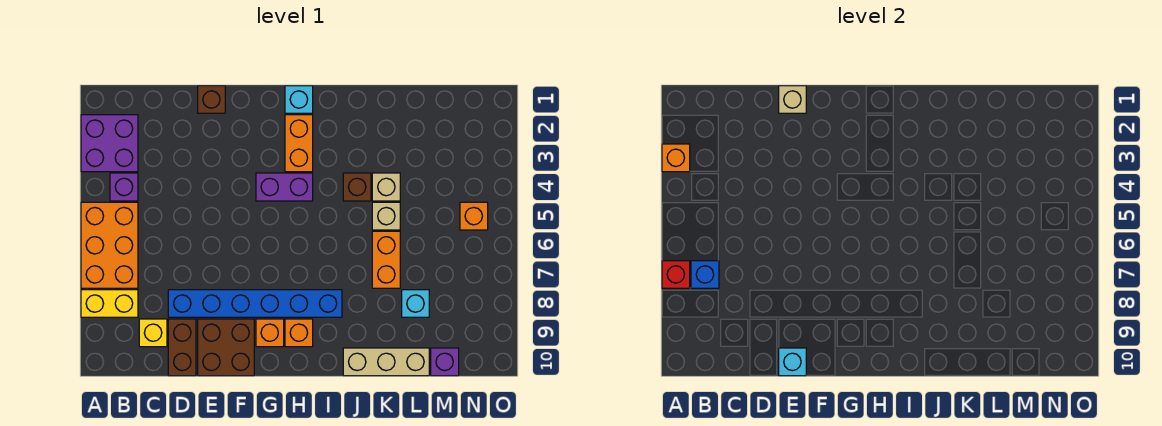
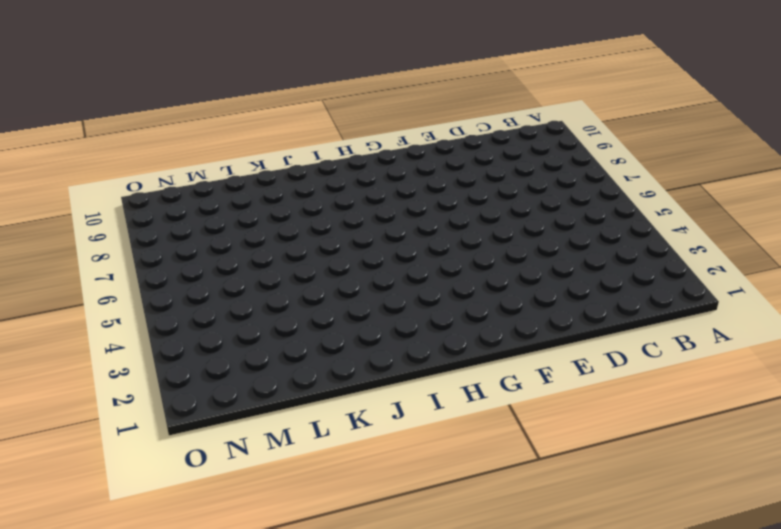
none -> purple brick A2:B3 level 1
none -> orange brick A5:B7 level 1
none -> yellow brick A8:B8 level 1

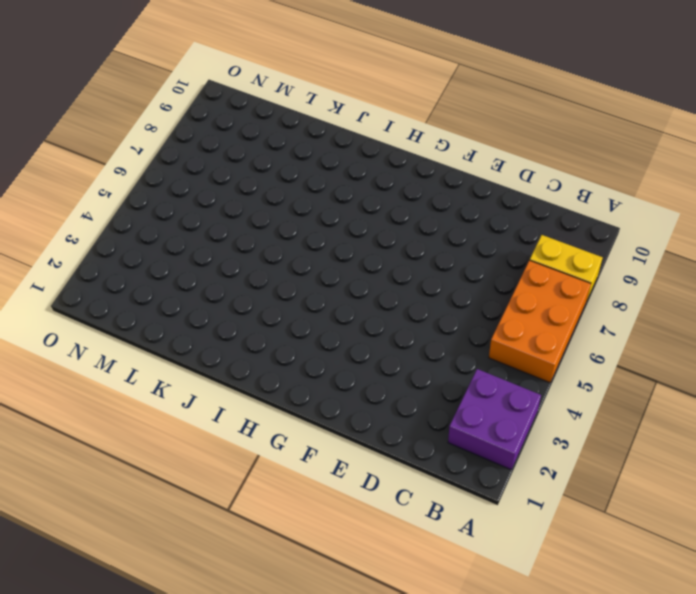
none -> purple brick B4 level 1
none -> yellow brick C9 level 1
none -> blue brick D8:I8 level 1

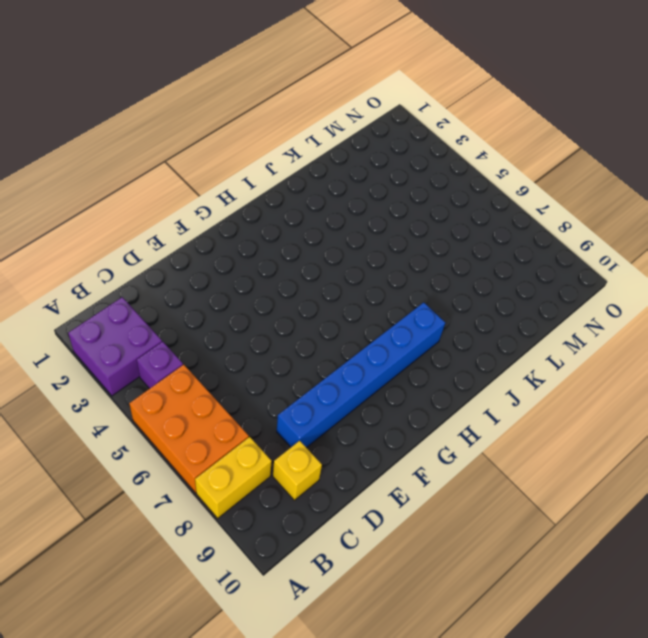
none -> brown brick D9:D10 level 1
none -> brown brick E1 level 1
none -> brown brick E9:F10 level 1

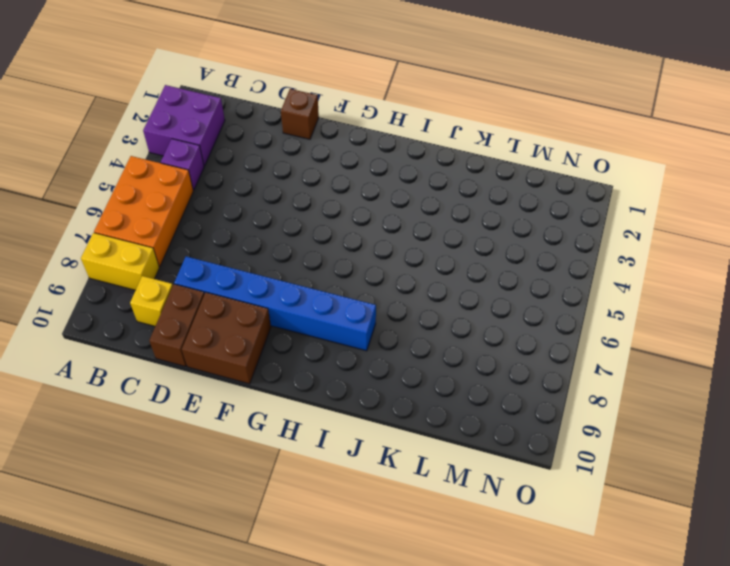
none -> purple brick G4:H4 level 1
none -> orange brick G9 level 1
none -> cyan brick H1 level 1

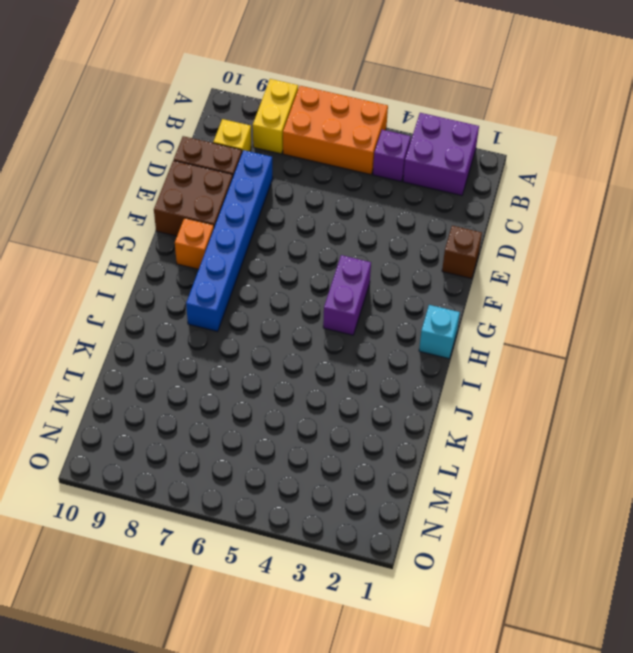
none -> orange brick H2:H3 level 1
none -> orange brick H9 level 1
none -> brown brick J4 level 1

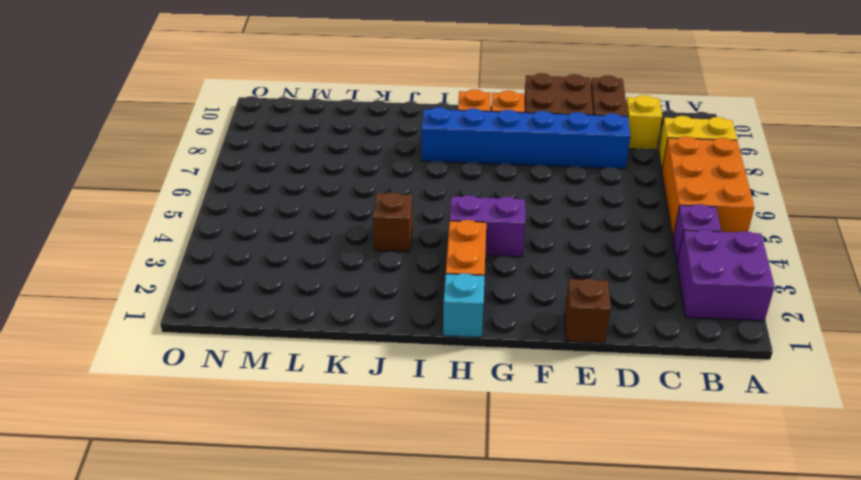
none -> tan brick J10:L10 level 1
none -> tan brick K4 level 1
none -> tan brick K5 level 1

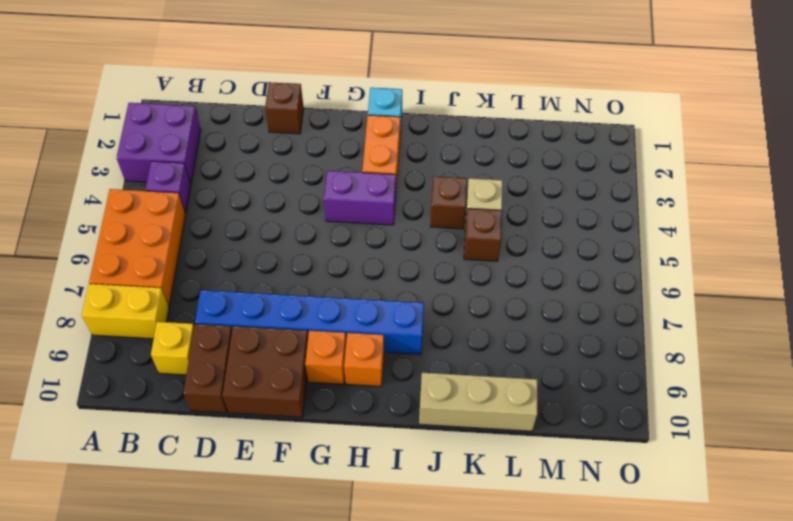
brown brick K5 level 1 -> tan brick K5 level 1
none -> orange brick K6:K7 level 1
none -> cyan brick L8 level 1
none -> purple brick M10 level 1

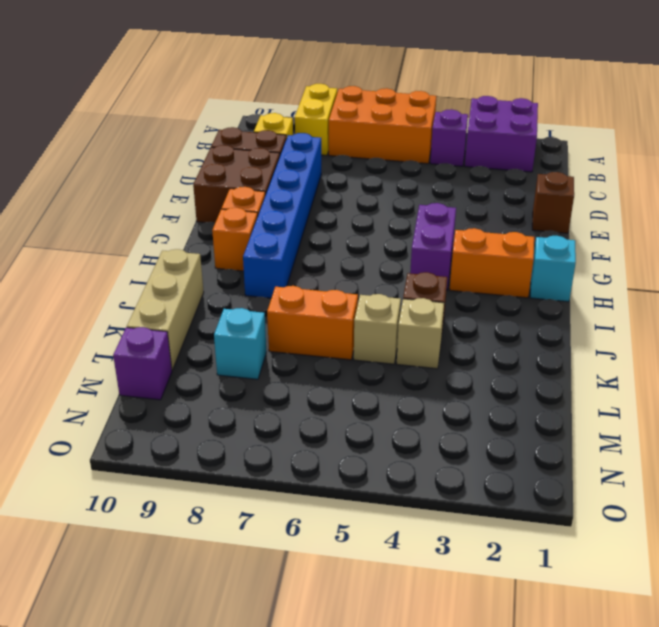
none -> orange brick N5 level 1
none -> orange brick A3 level 2
none -> red brick A7 level 2

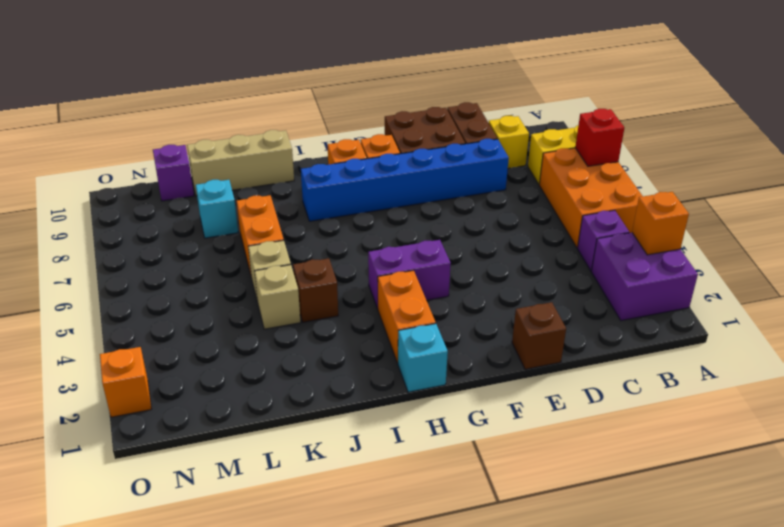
orange brick O2 level 1 -> orange brick N5 level 1
none -> blue brick B7 level 2
none -> tan brick E1 level 2
none -> cyan brick E10 level 2

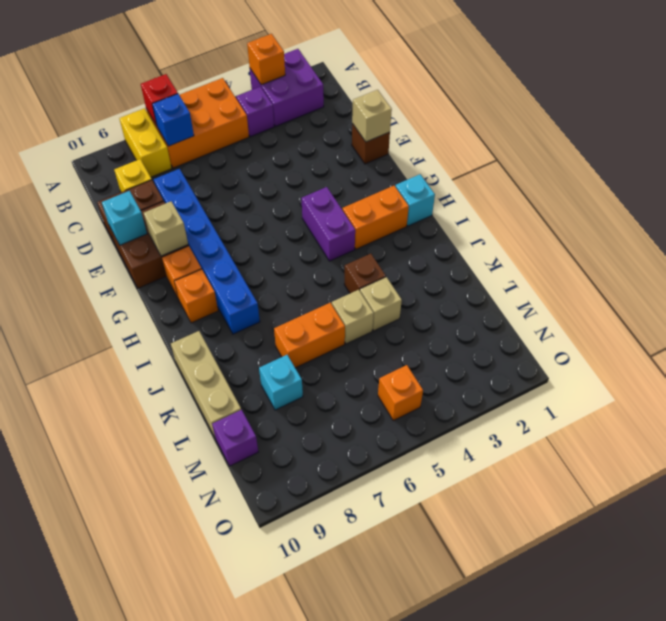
tan brick F9 level 2 -> none

